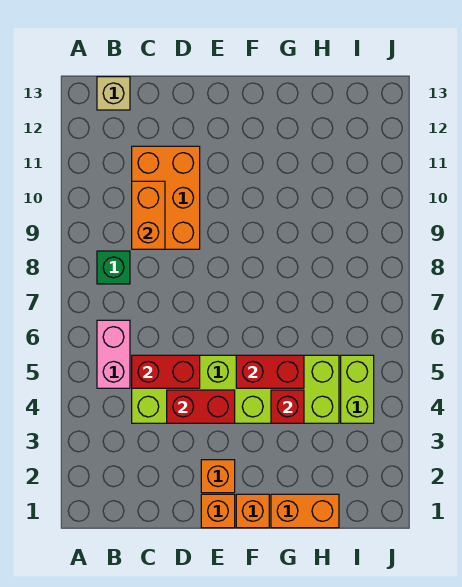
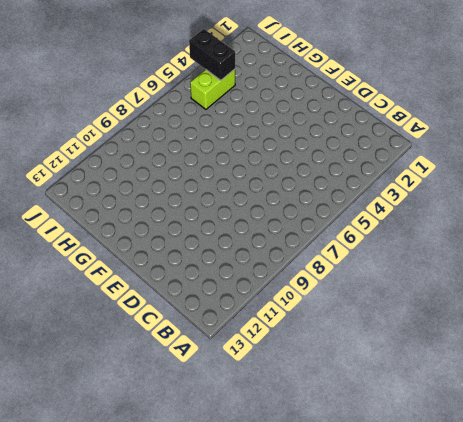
black brick I4:J4 level 2 -> none
none -> pink brick B5:B6 level 1
none -> green brick B8 level 1
none -> tan brick B13 level 1

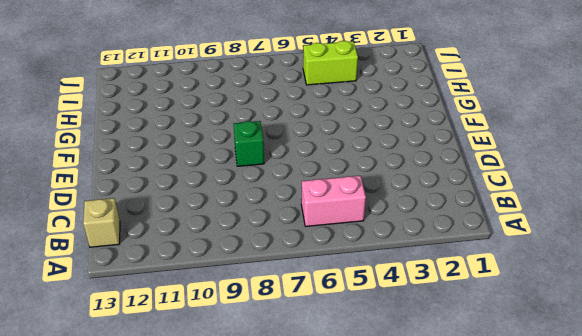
green brick E8 level 1 -> green brick B8 level 1
none -> lime brick C4:H5 level 1
none -> orange brick C9:D11 level 1
none -> orange brick E1 level 1

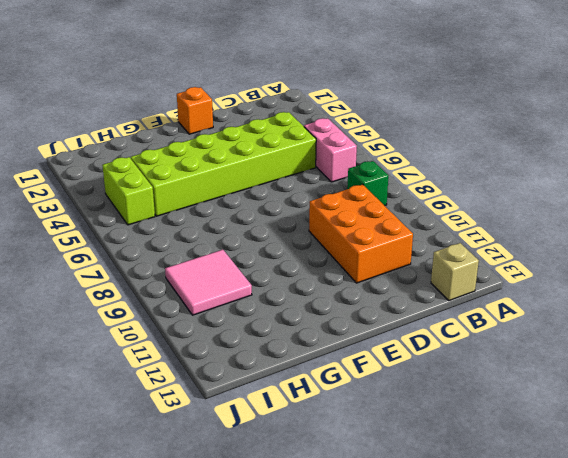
pink tile H9:I10 level 1 -> none
none -> orange brick E2 level 1
none -> orange brick F1 level 1
none -> orange brick G1:H1 level 1

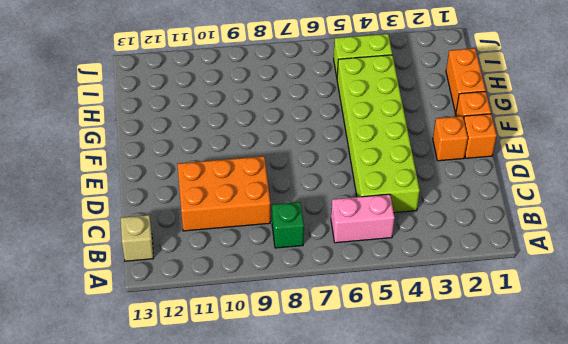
none -> red brick C5:D5 level 2
none -> orange brick C9:C10 level 2
none -> red brick D4:E4 level 2

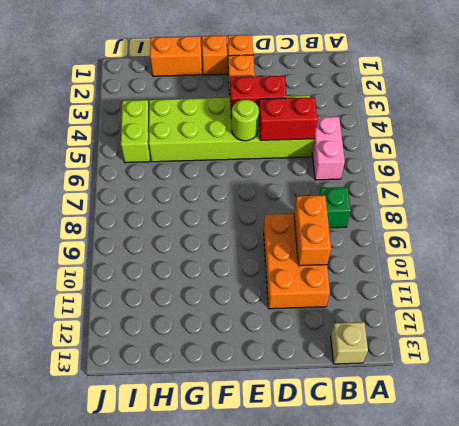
lime round brick E5 level 2 -> none
none -> red brick F5:G5 level 2
none -> red brick G4 level 2

